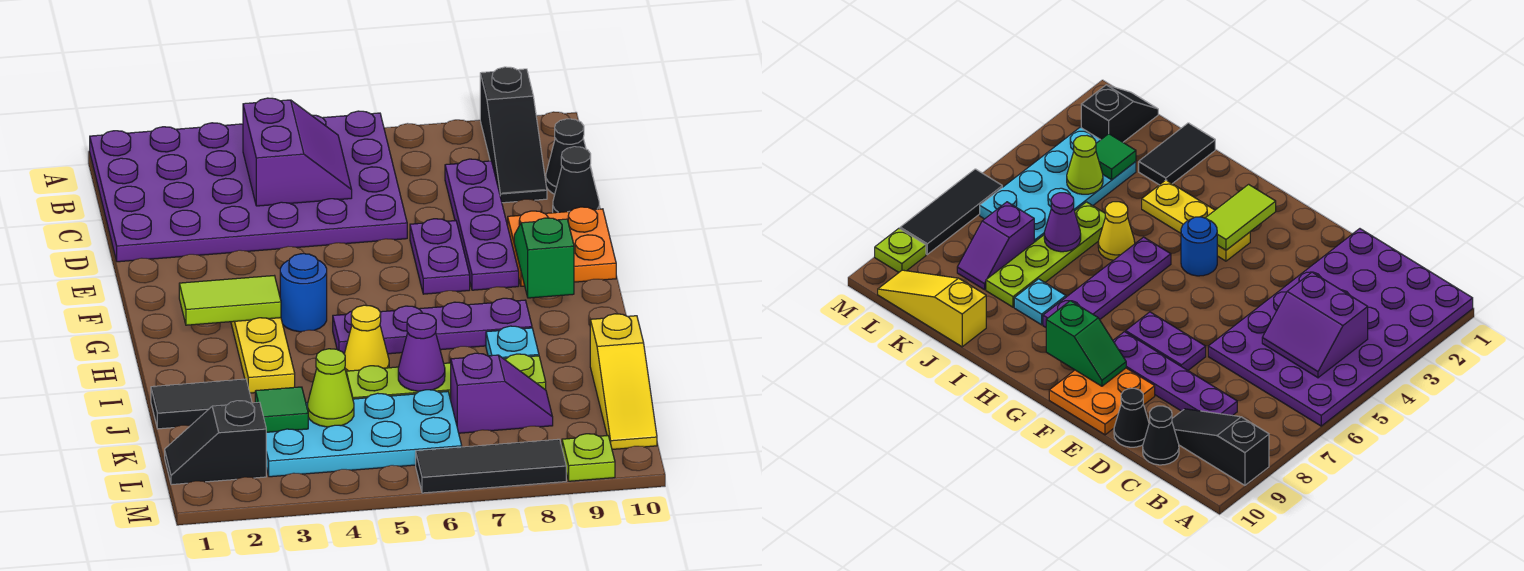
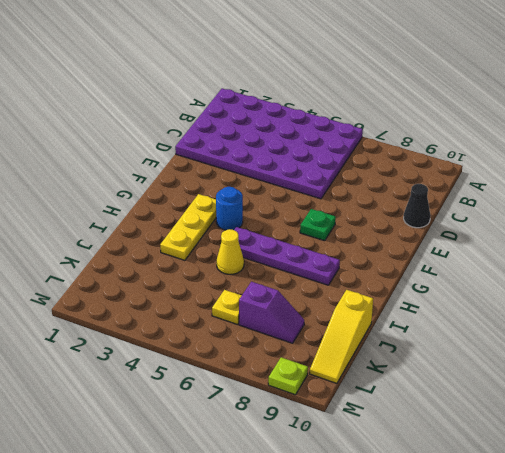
green plate F7 level 1 -> purple plate E7:F7 level 1
yellow plate K6 level 1 -> cyan plate K3:L6 level 1
none -> black slope A9:C9 level 1 top A
none -> purple plate C8:F8 level 1
none -> black cone C10 level 1

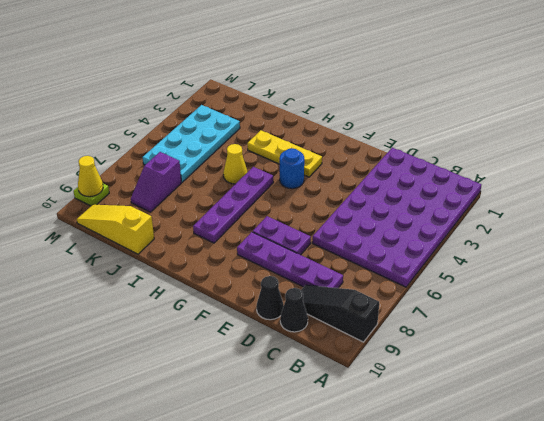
yellow cone M9 level 2 -> none
none -> orange plate E9:F10 level 1
none -> cyan plate I8 level 1
none -> black tile J1:J2 level 1

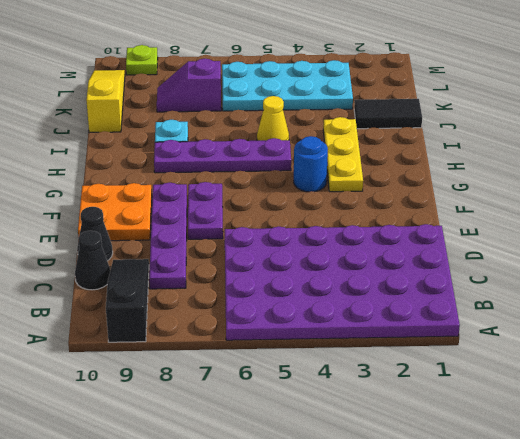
none -> lime plate J5:J8 level 1
none -> black slope L1:L2 level 1 top 2
none -> black tile M6:M8 level 1

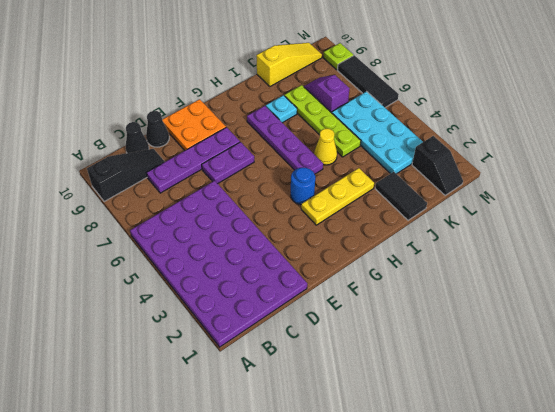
none -> purple slope B4:C5 level 2 top 4
none -> green slope F9:G9 level 2 top G
none -> lime tile G2:G3 level 2

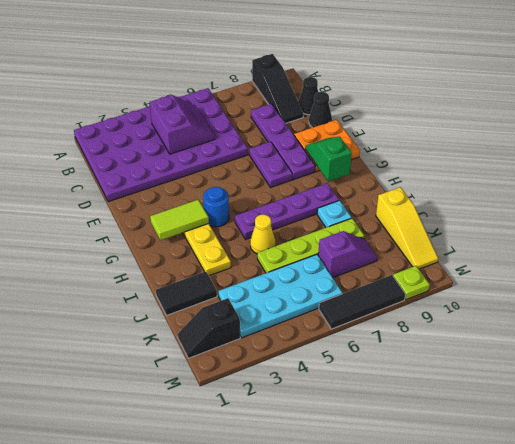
none -> purple cone J6 level 2
none -> green tile K3 level 2
none -> lime cone K4 level 2

